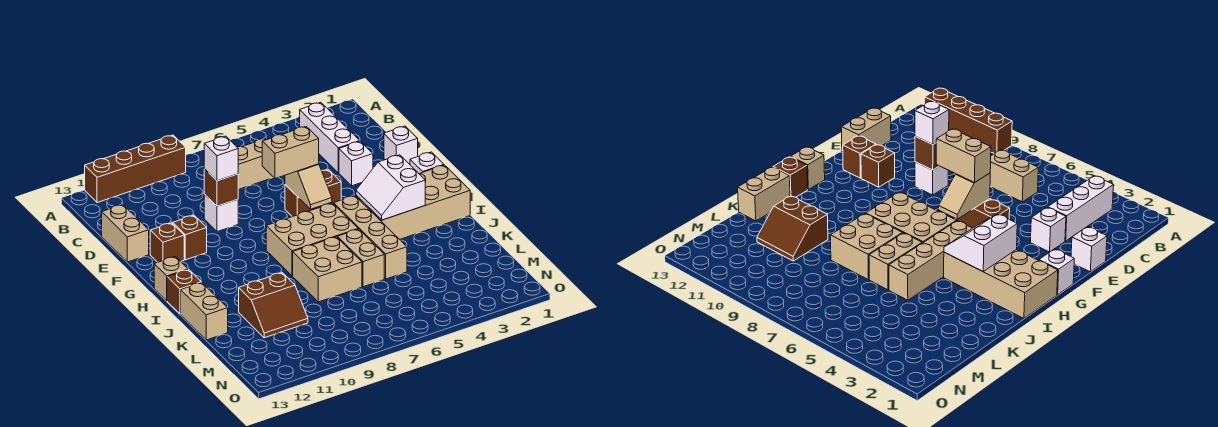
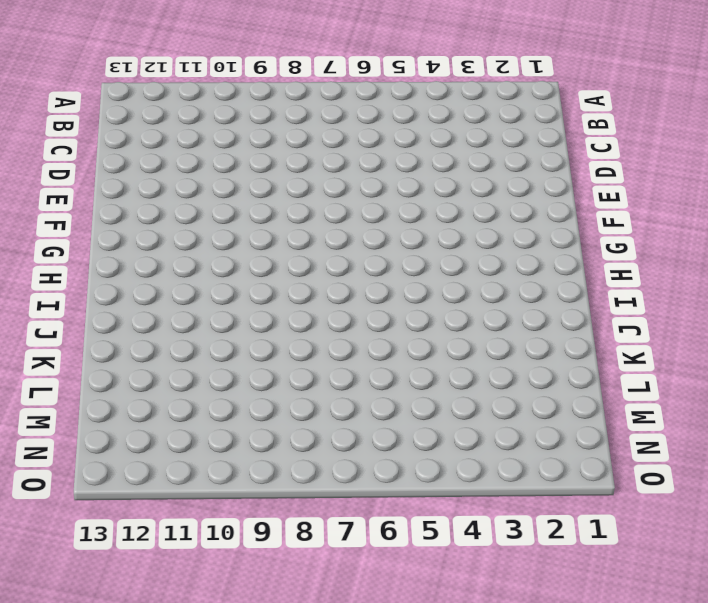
none -> brown brick A9:A12 level 1
none -> white brick B3:D3 level 1
none -> tan brick C6:C7 level 1

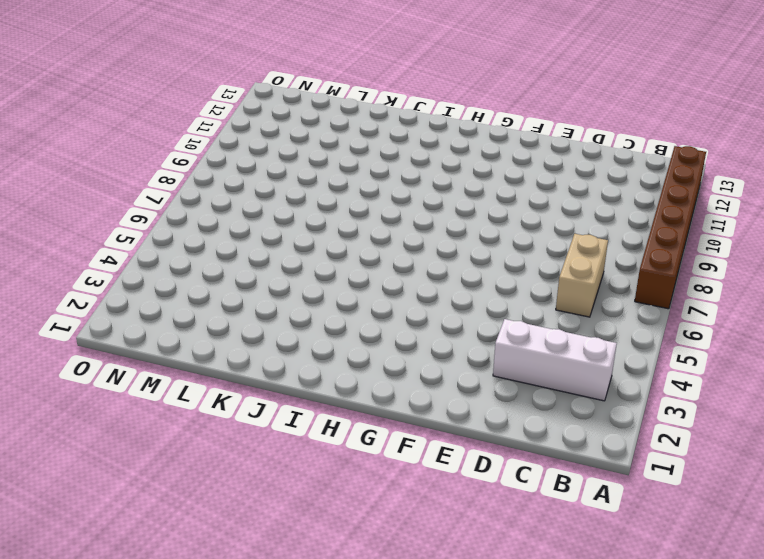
brown brick A7:A12 level 1 -> brown brick A9:A12 level 1
none -> tan brick D13:E13 level 1
none -> white brick E1 level 1
none -> white brick E3 level 1

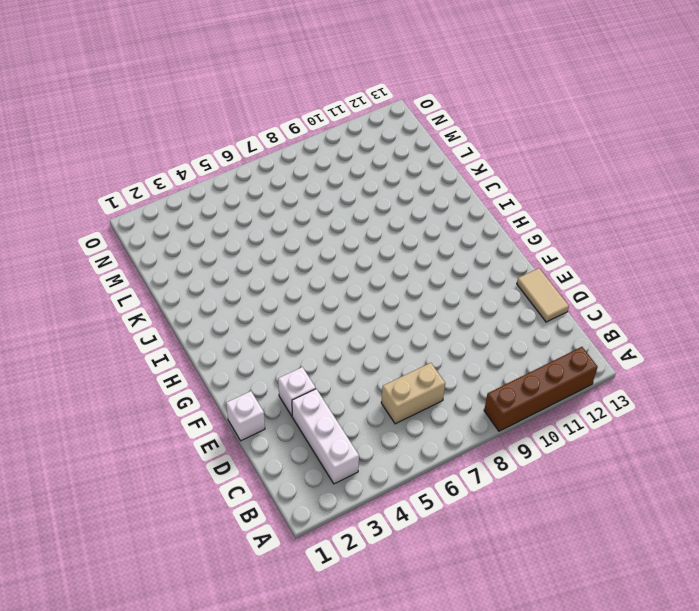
tan tile D13:E13 level 1 -> tan brick D13:E13 level 1
none -> white brick E9 level 1
none -> brown brick F5:F6 level 1
none -> brown brick F11 level 1

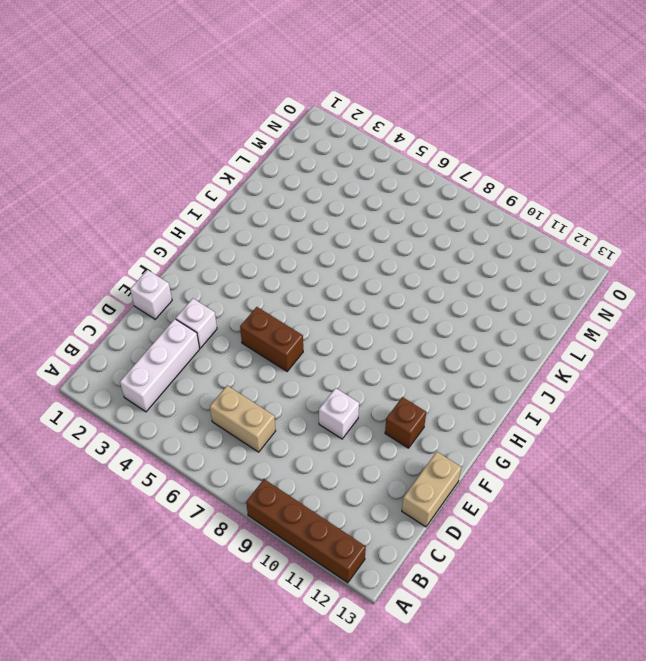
none -> brown brick F12 level 1
none -> white brick G1 level 1
none -> tan brick H1:I4 level 1

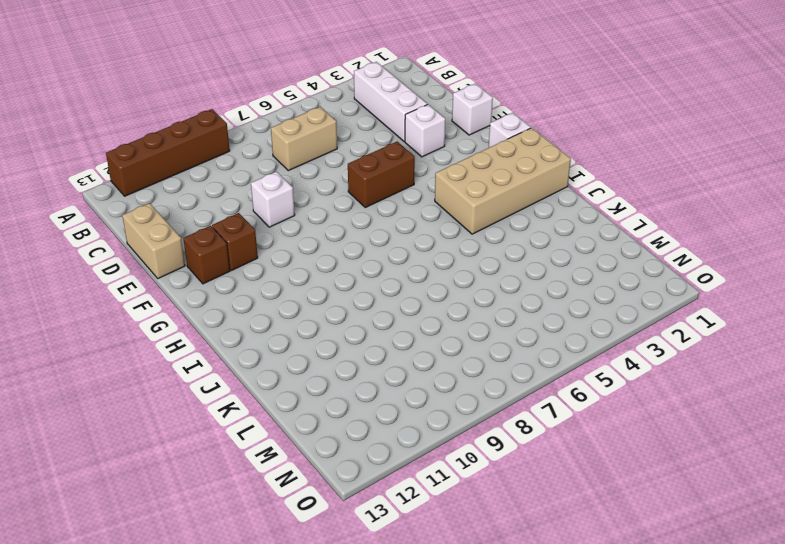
none -> tan brick H5:K5 level 1
none -> tan brick H6:I8 level 1
none -> tan brick H13 level 1

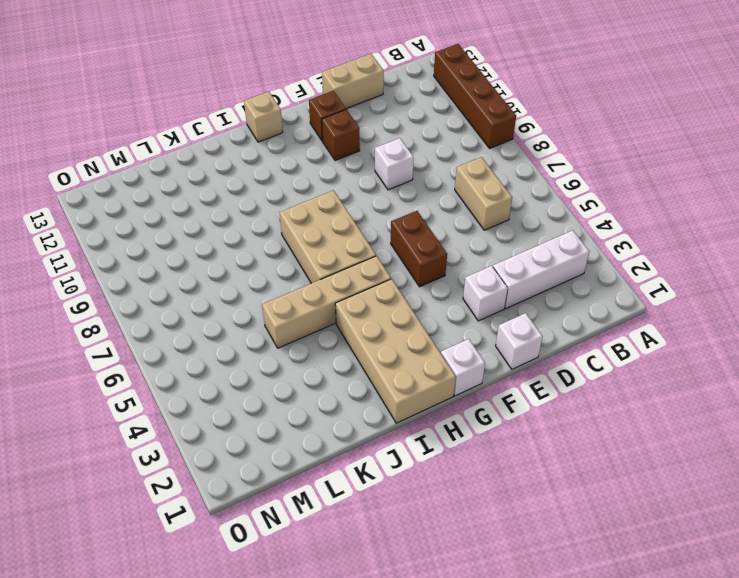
none -> brown brick I13 level 1
none -> tan brick J6:K6 level 1
none -> tan brick J7:K8 level 1

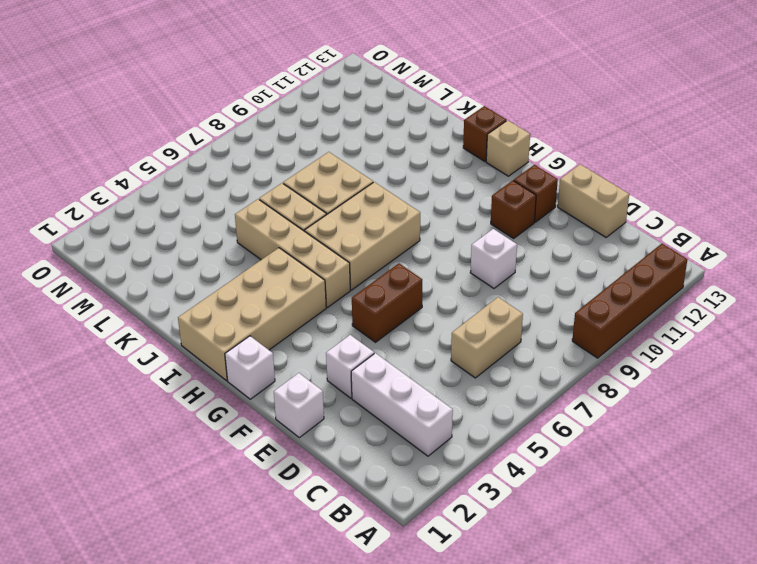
none -> tan brick J13:K13 level 1
none -> brown slope K10:L11 level 1 top K
none -> brown brick E9 level 2

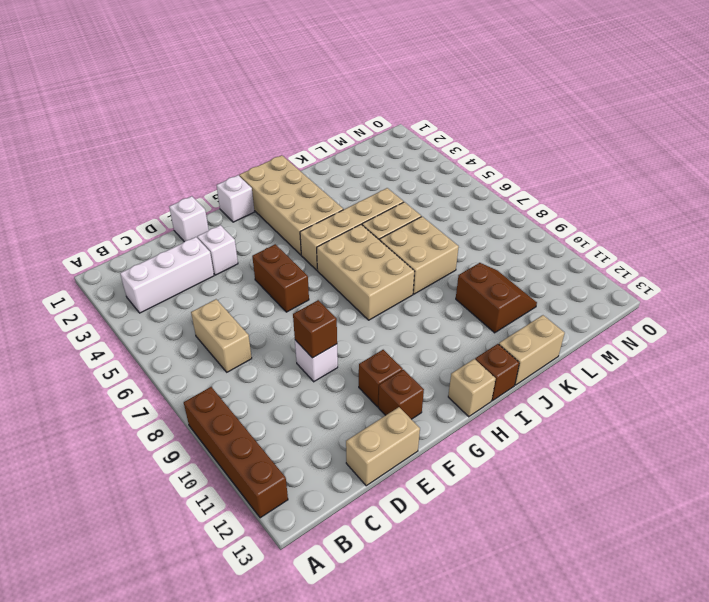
none -> tan slope F6:G6 level 2 top F
none -> white slope H3:I4 level 2 top 3
none -> white brick E9 level 3

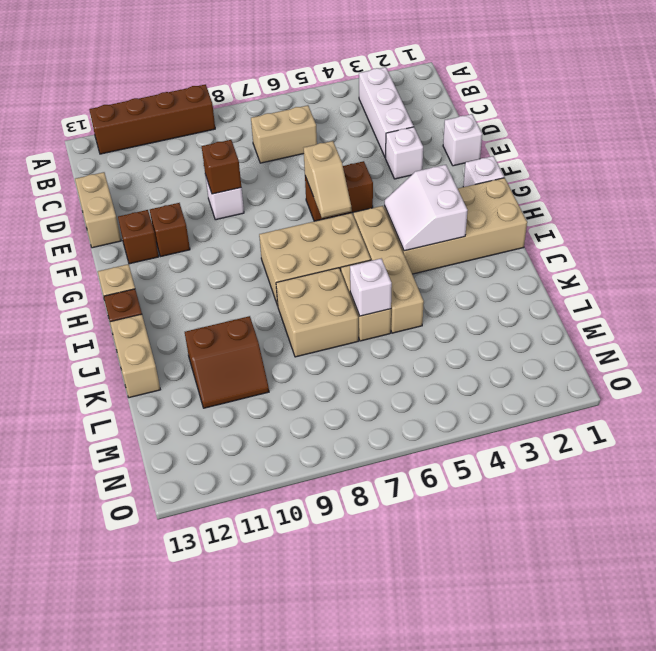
white brick K6 level 2 -> white brick E9 level 3
none -> tan brick F6:F7 level 3

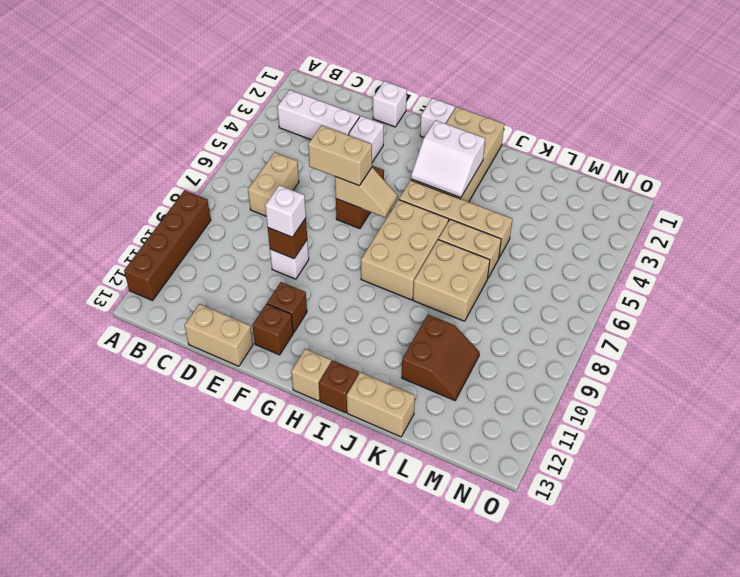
tan brick E6:F6 level 3 -> tan brick F6:F7 level 3

